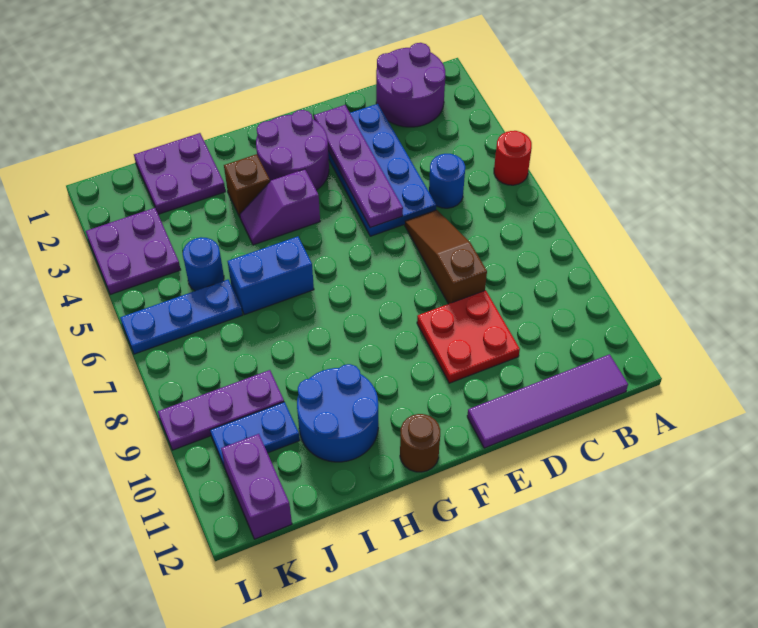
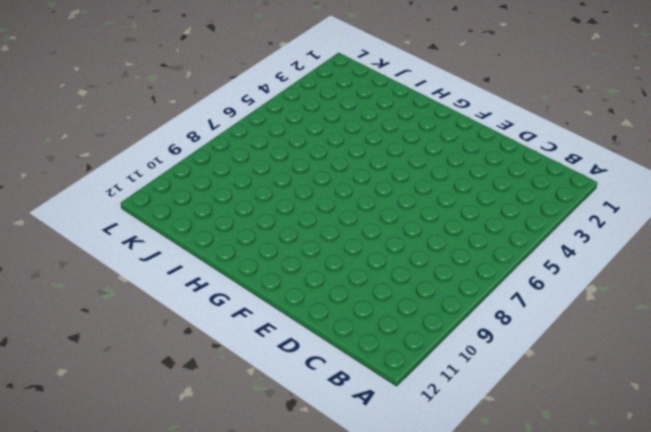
none -> red round brick A5 level 1
none -> purple round brick B1:C2 level 1
none -> purple tile B12:E12 level 1

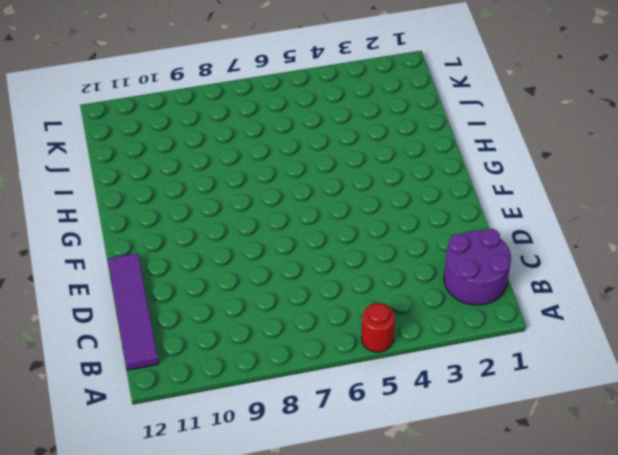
none -> blue round brick C5 level 1
none -> blue plate D2:E5 level 1
none -> brown slope D6:D8 level 1 top 8

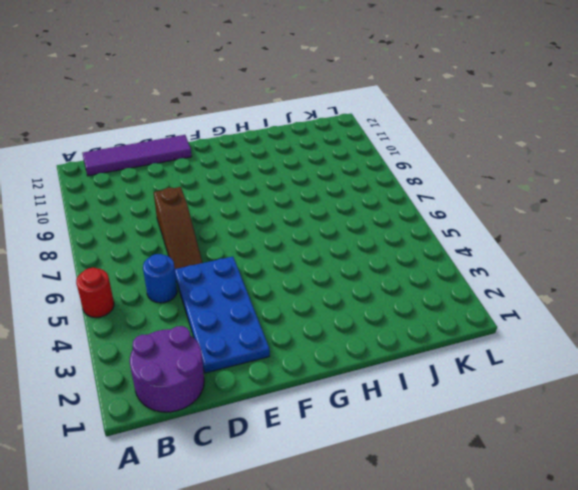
none -> red plate D9:E10 level 1
none -> purple round brick F2:G3 level 1
none -> purple slope G4:H4 level 1 top G

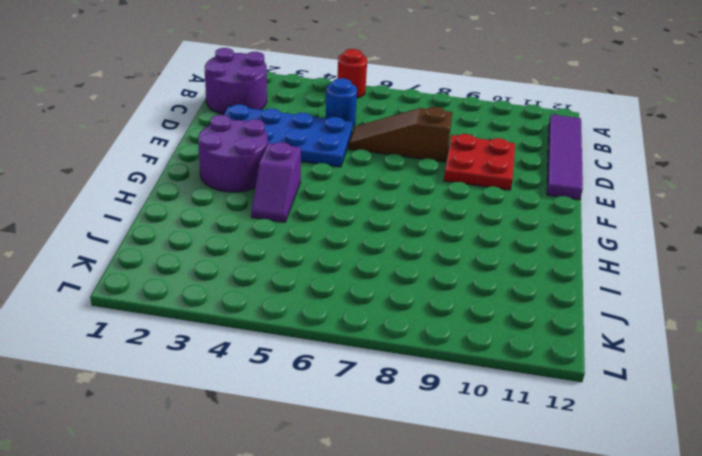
none -> brown round brick G12 level 1
none -> brown brick H3 level 1
none -> blue brick H6:I6 level 1

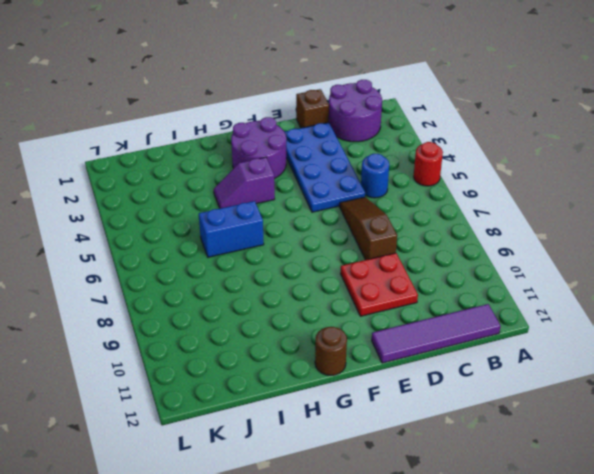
brown brick D1 level 1 -> brown brick H3 level 1
none -> blue round brick H10:I11 level 1
none -> purple plate I1:J2 level 1
none -> blue round brick J5 level 1

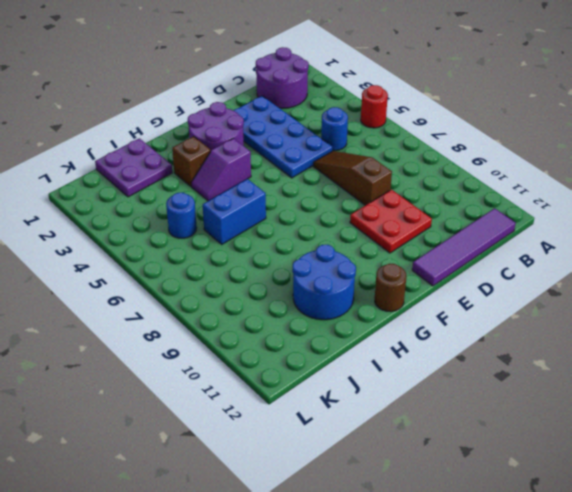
none -> blue plate J6:L6 level 1
none -> purple plate J9:L9 level 1
none -> blue plate J10:K10 level 1

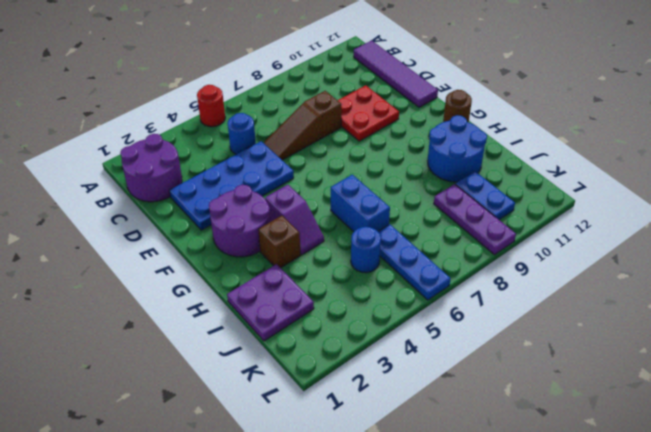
none -> purple plate K3:L4 level 1
none -> purple brick K11:K12 level 1
none -> purple plate E2:E5 level 2

